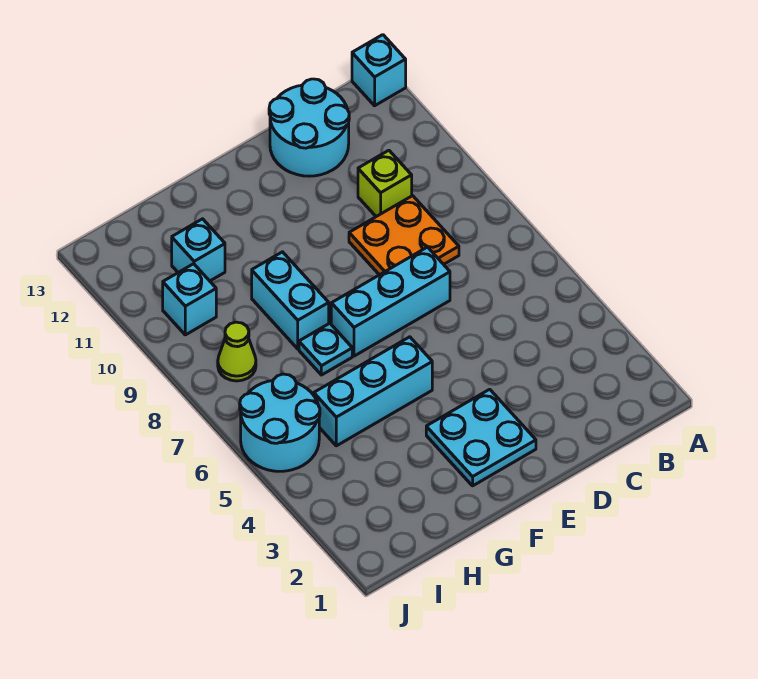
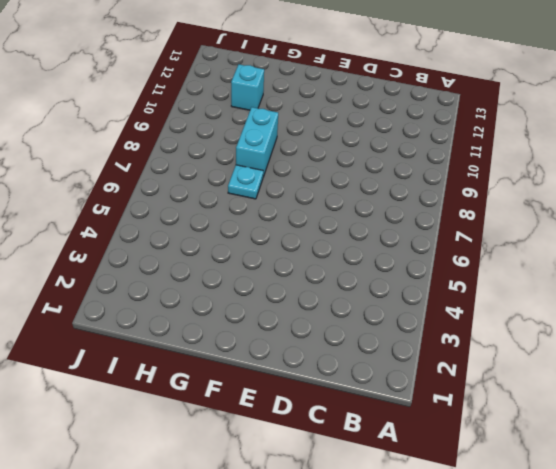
none -> cyan brick A13 level 1
none -> orange plate C8:D9 level 1
none -> lime brick C10 level 1

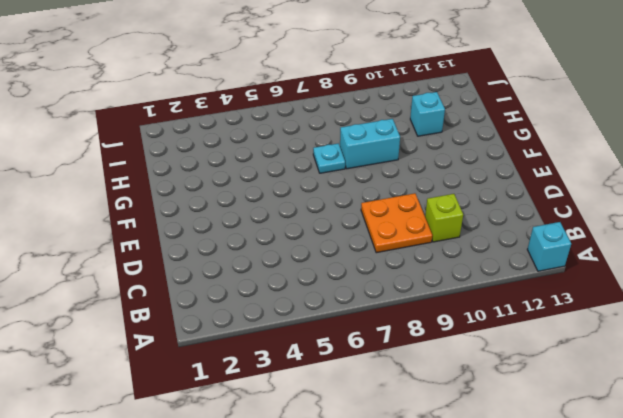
none -> cyan round brick C12:D13 level 1
none -> cyan brick D7:F7 level 1
none -> cyan plate E2:F3 level 1

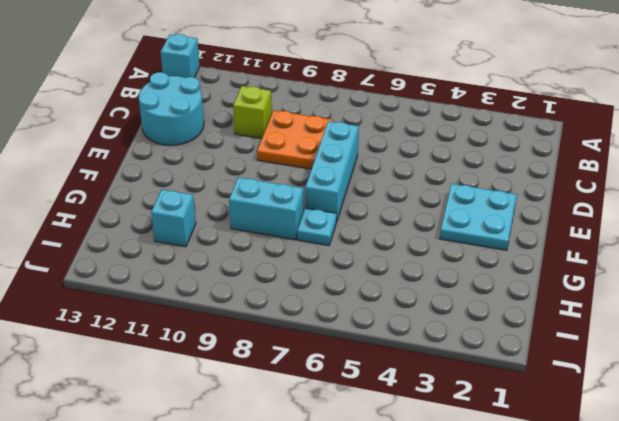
none -> cyan brick F5:H5 level 1
none -> cyan round brick I5:J6 level 1
none -> lime cone I8 level 1

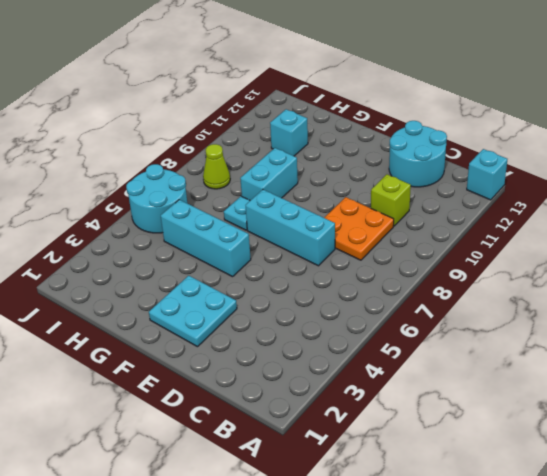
none -> cyan brick I10 level 1

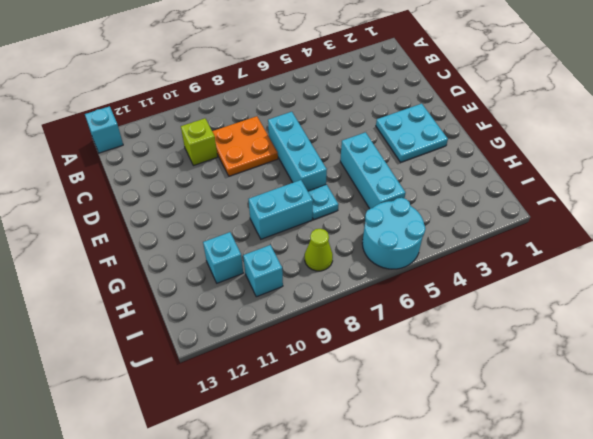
none -> cyan round brick C12:D13 level 1

